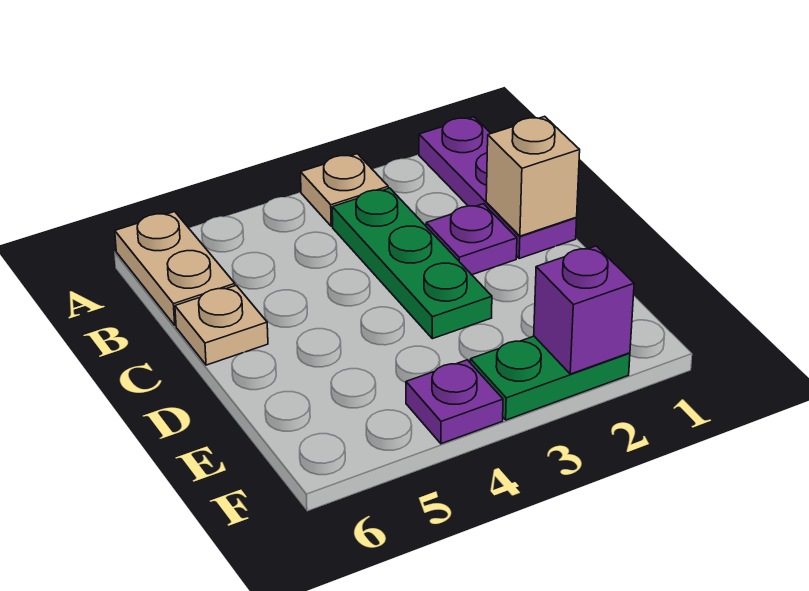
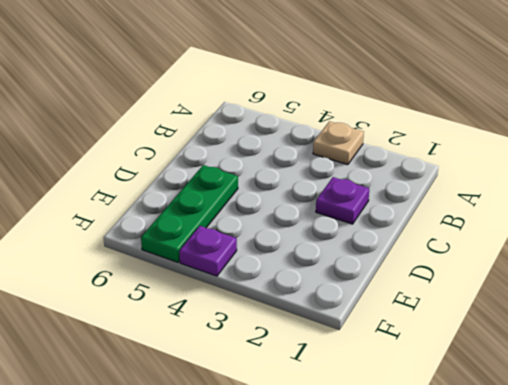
green plate D5:F5 level 1 -> green plate B3:D3 level 1
none -> purple plate A1:C1 level 1
none -> tan plate A6:B6 level 1

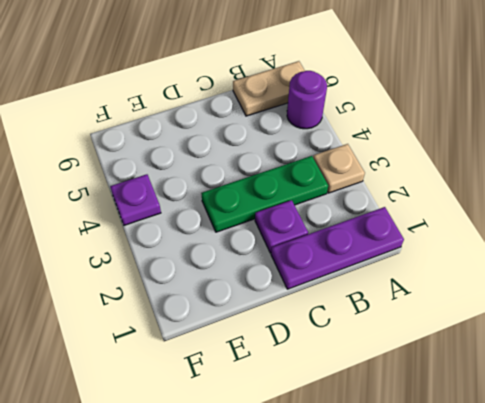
purple round brick A5 level 1 -> none
none -> tan plate C6 level 1
none -> green plate F2:F3 level 1

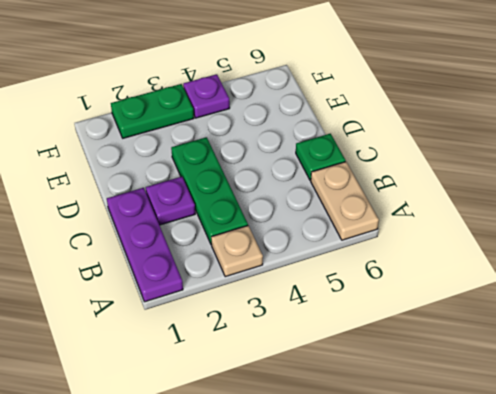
green plate C6 level 1 -> tan plate C6 level 1
none -> tan brick C1 level 2
none -> purple brick F2 level 2

